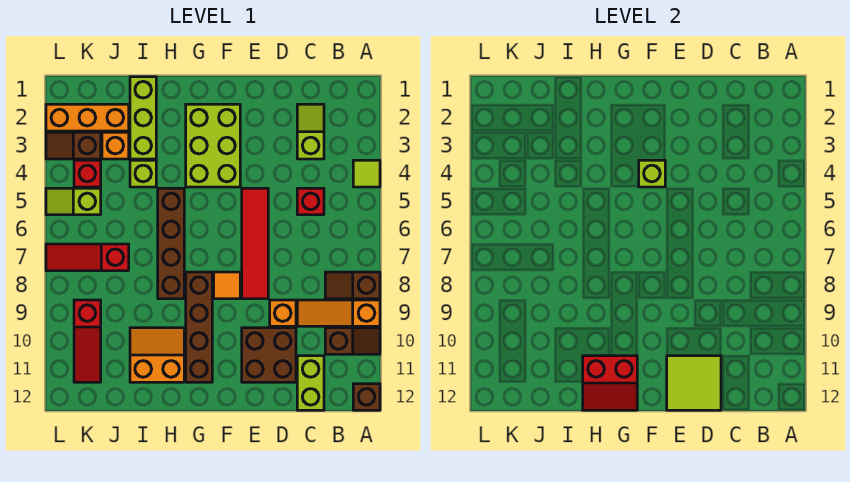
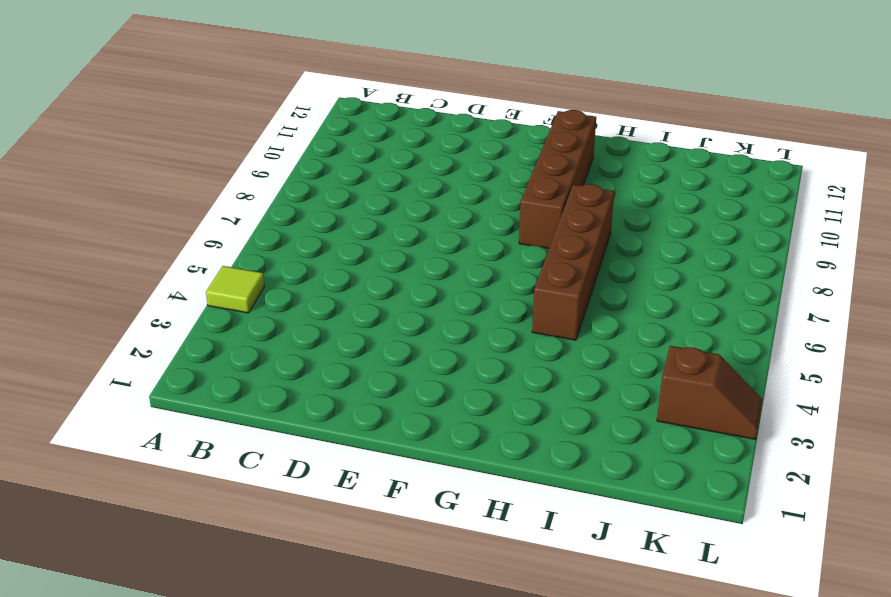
none -> brown slope A8:B8 level 1 top A
none -> orange slope A9:C9 level 1 top A
none -> brown slope A10:B10 level 1 top B

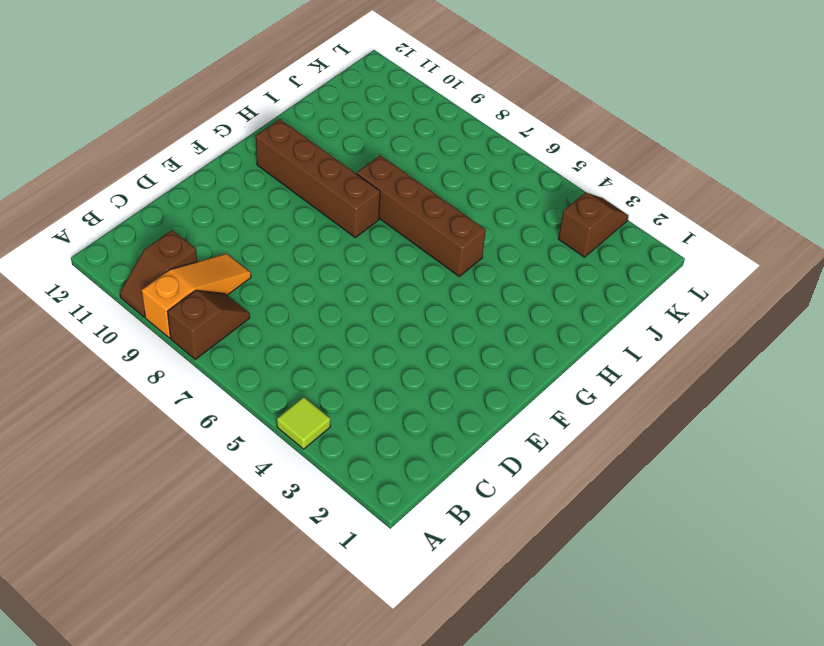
none -> brown brick A12 level 1
none -> lime slope C2:C3 level 1 top 3
none -> red brick C5 level 1

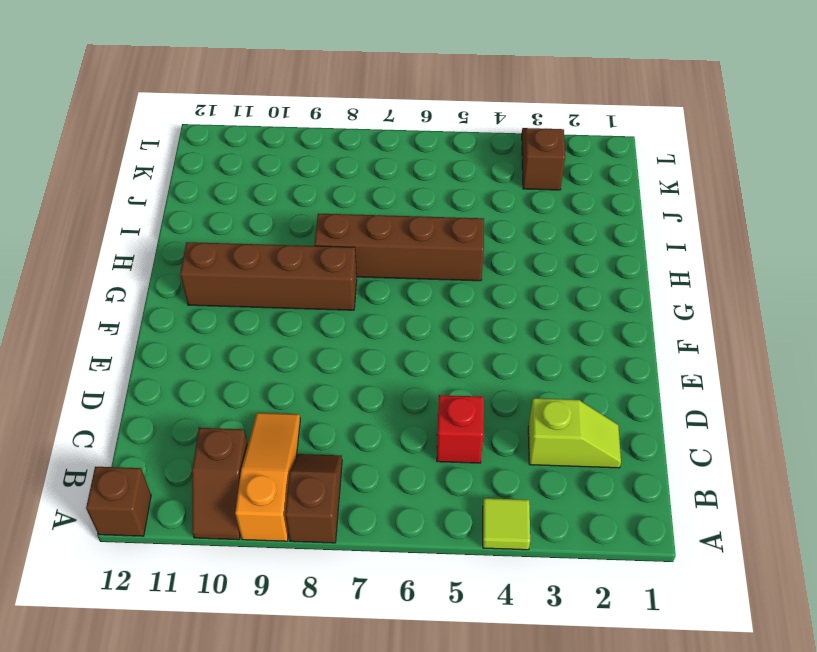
none -> lime brick C11:C12 level 1
none -> orange brick D9 level 1
none -> brown brick D10:E11 level 1

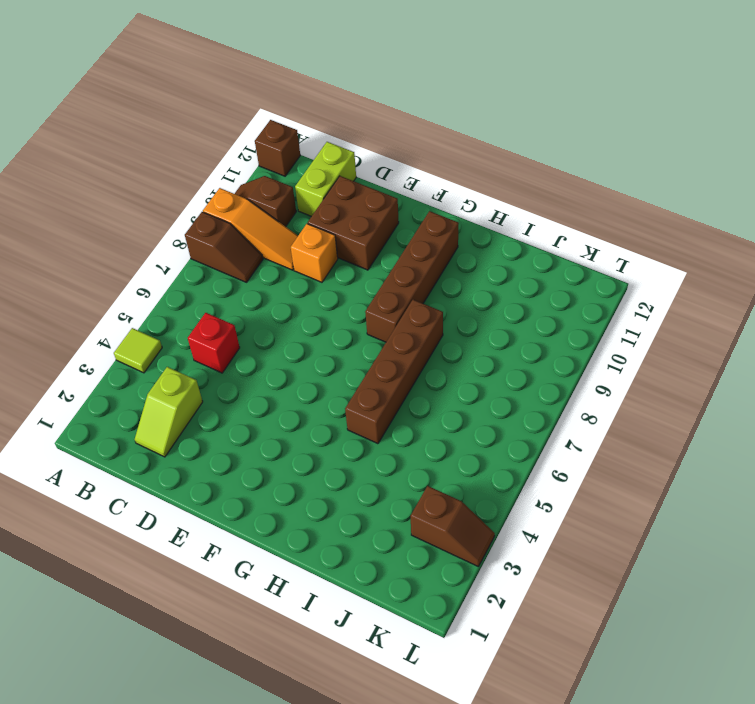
none -> red tile E5:E8 level 1
none -> lime brick F2:G4 level 1
none -> orange tile F8 level 1

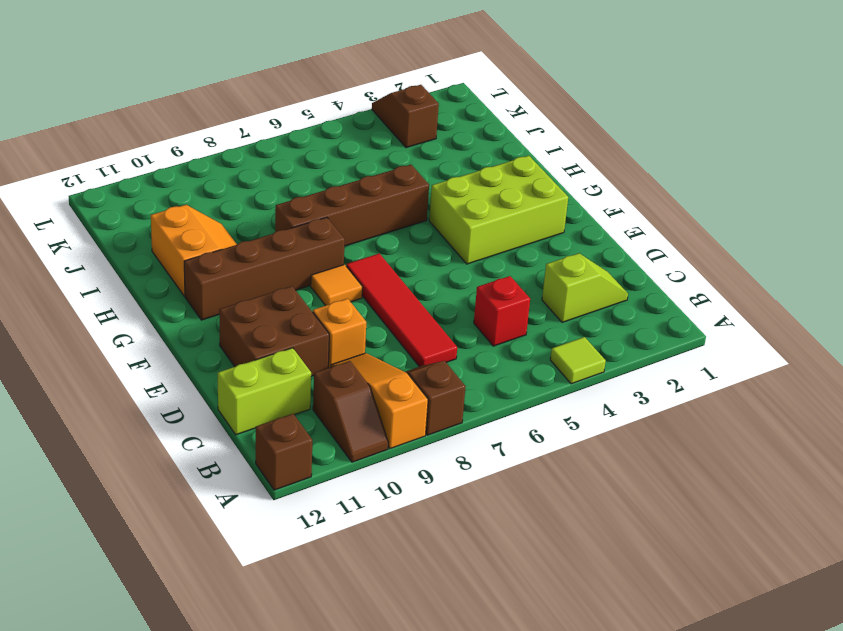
red tile C7:F7 level 1 -> red tile E5:E8 level 1
none -> lime brick I1:I3 level 1
none -> lime brick I4 level 1
none -> orange brick J2:L2 level 1

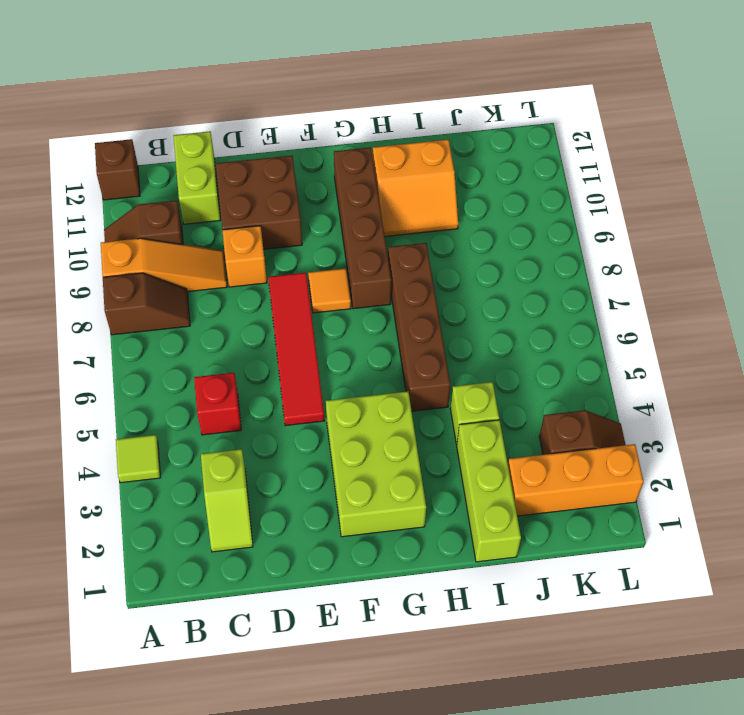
none -> orange brick J3 level 1
none -> red slope J7:L7 level 1 top J
none -> red brick K4 level 1

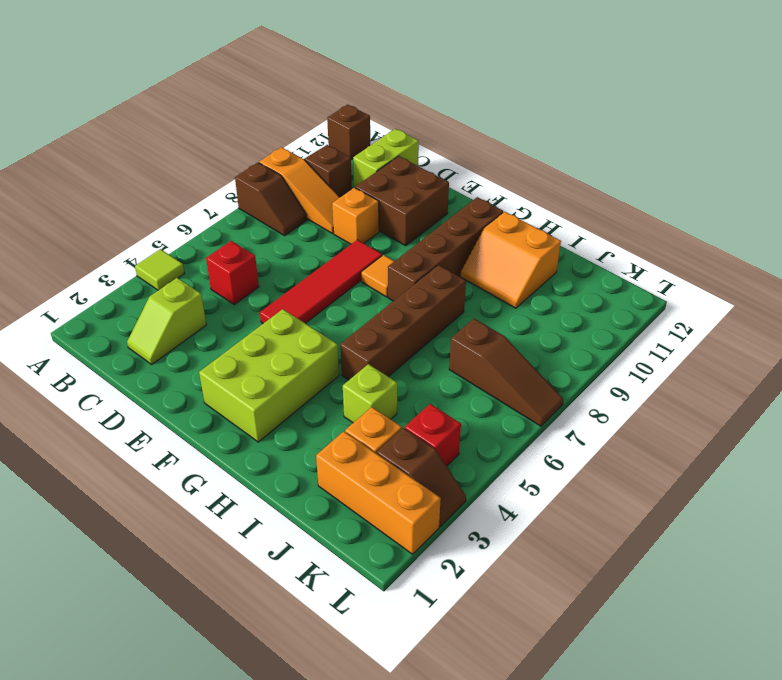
brown slope J7:L7 level 1 top J -> red slope J7:L7 level 1 top J
none -> lime brick I1:I3 level 1
none -> lime slope K5:L5 level 1 top K
none -> red slope K9:K11 level 1 top 9

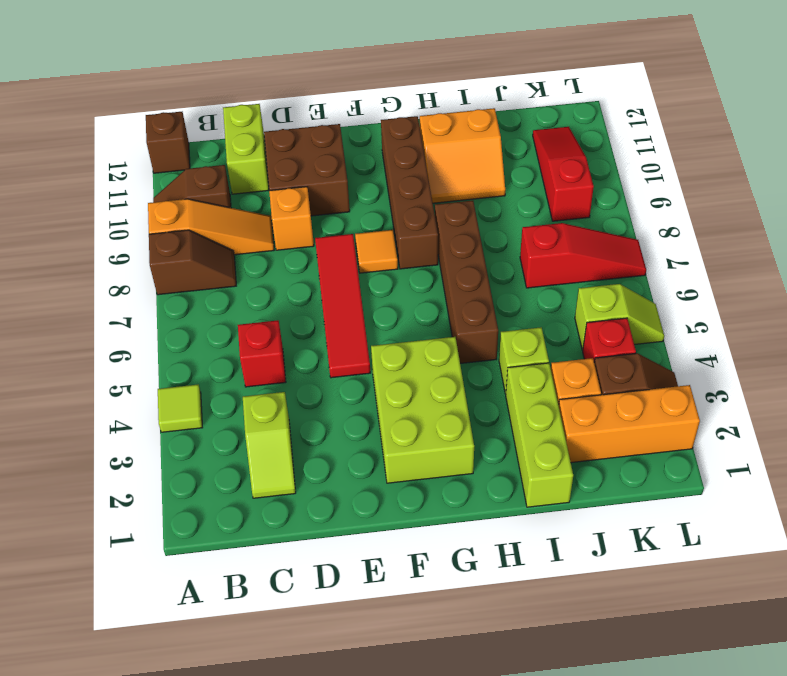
none -> lime tile D11:E12 level 2
none -> lime brick F4 level 2
none -> red slope G11:H12 level 2 top 11

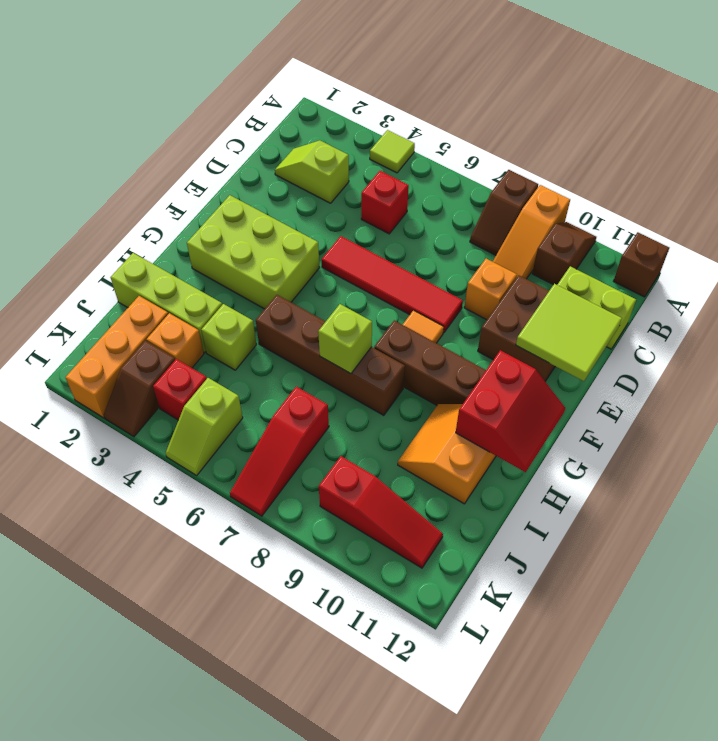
lime brick H7 level 2 -> lime brick F4 level 2

